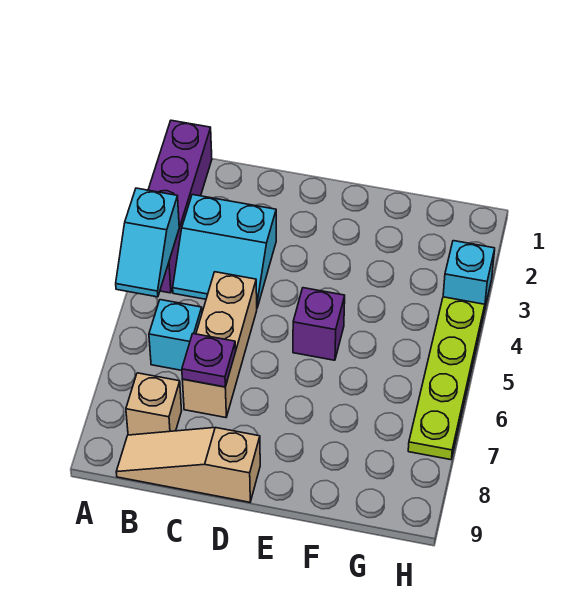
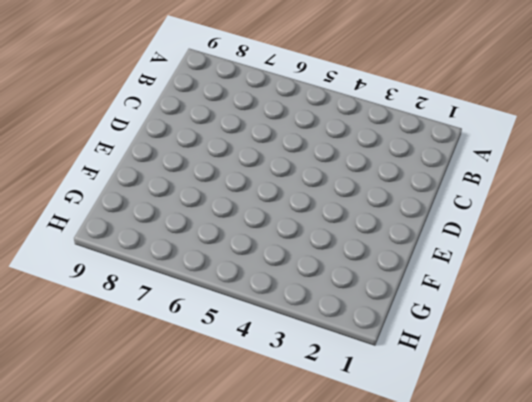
none -> purple brick A1:A4 level 1
none -> cyan slope B3:C4 level 1 top 3

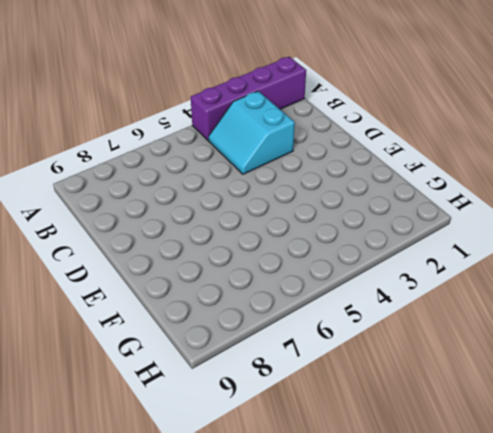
none -> cyan brick B6 level 1
none -> tan brick B8 level 1

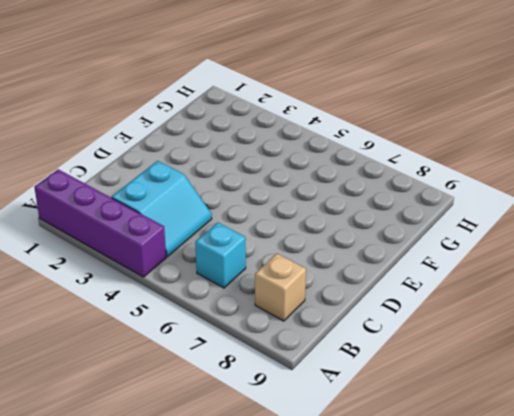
none -> tan slope B9:D9 level 1 top D
none -> tan brick C5:C7 level 1

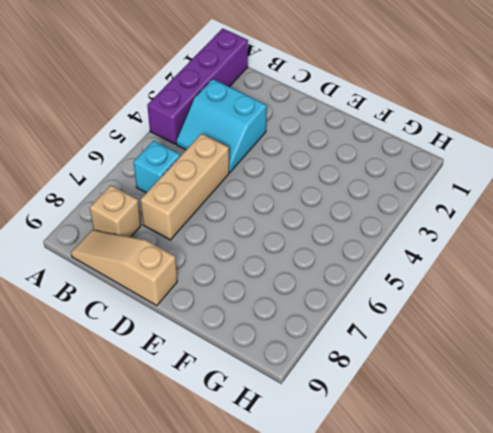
none -> purple brick E5 level 1
none -> cyan brick H3 level 1

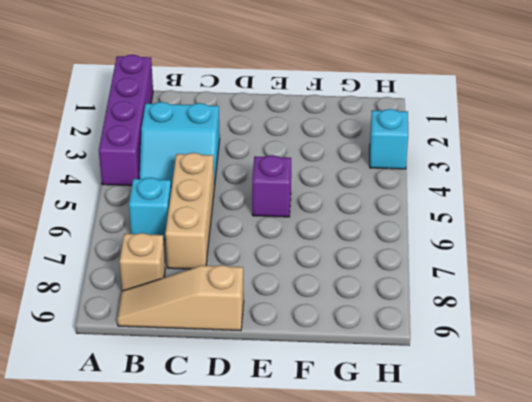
none -> lime plate H4:H7 level 1
none -> cyan slope A4:A5 level 2 top 4

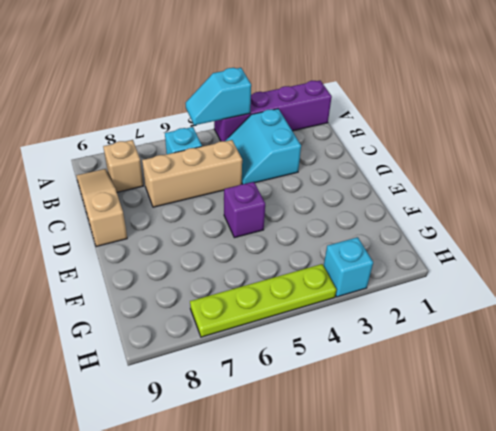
none -> purple plate C7 level 2

